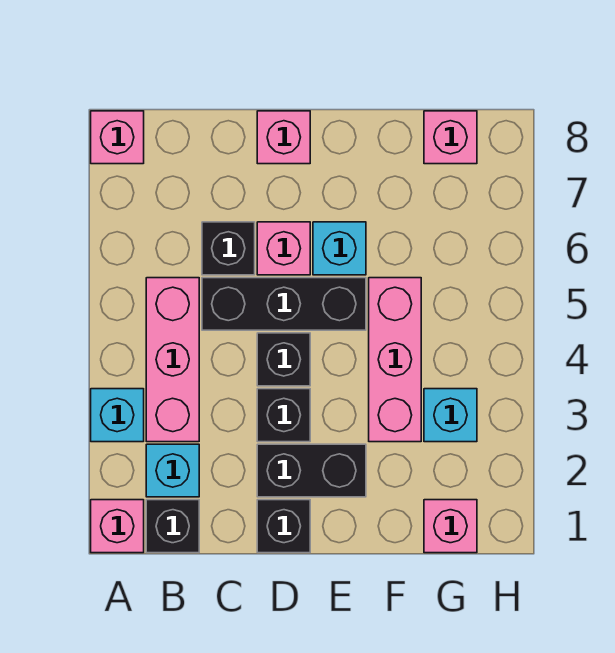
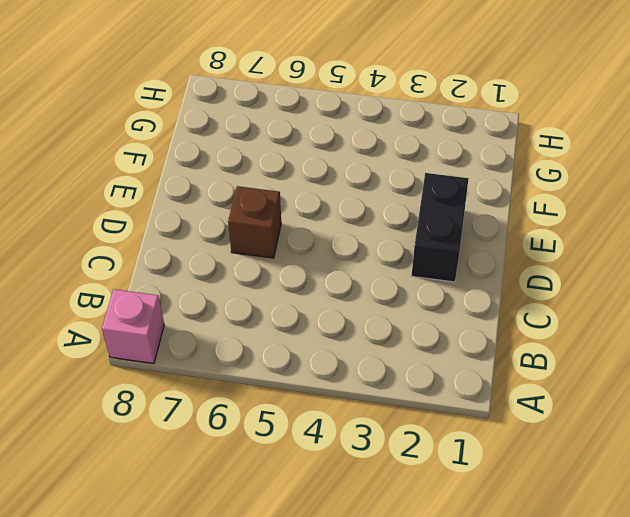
brown brick D6 level 1 -> pink brick D6 level 1
none -> pink brick A1 level 1
none -> cyan brick A3 level 1
none -> black brick B1 level 1

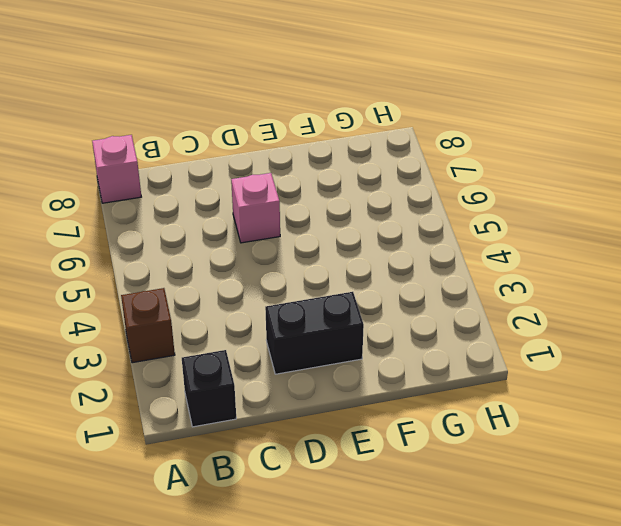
brown brick A3 level 1 -> cyan brick A3 level 1
none -> pink brick A1 level 1
none -> cyan brick B2 level 1
none -> pink brick B3:B5 level 1

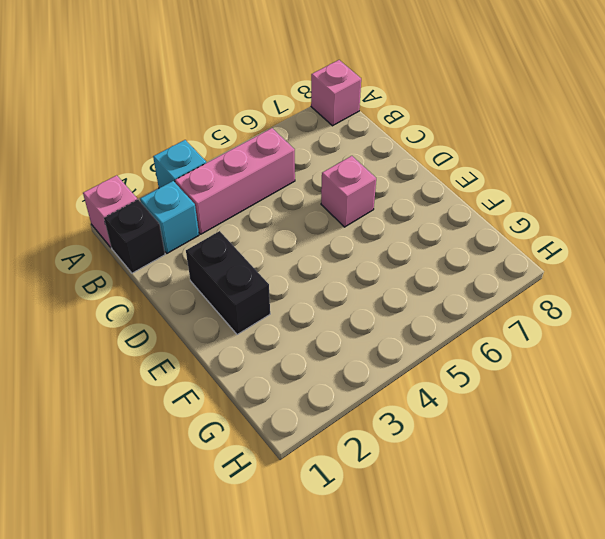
none -> black brick C5:E5 level 1
none -> black brick C6 level 1
none -> black brick D1 level 1

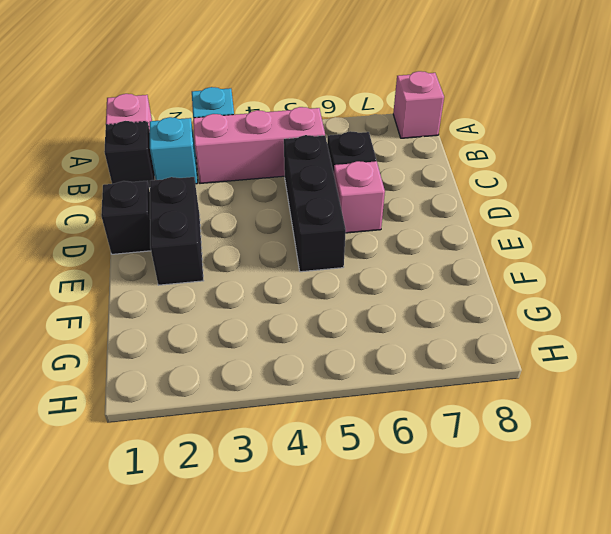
none -> black brick D3 level 1
none -> black brick D4 level 1
none -> pink brick D8 level 1

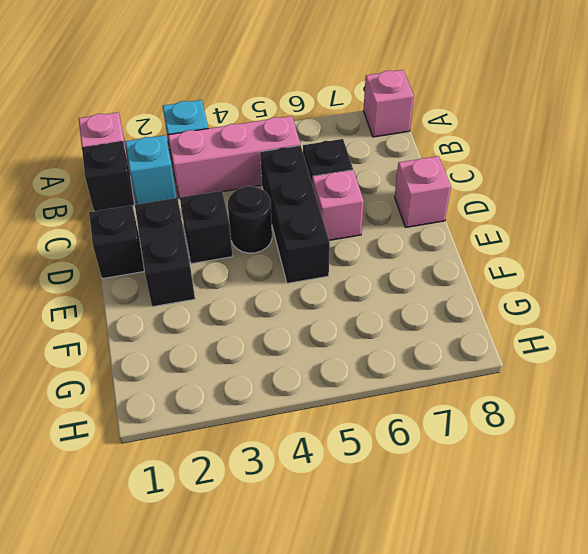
black round brick D4 level 1 -> black brick D4 level 1
none -> cyan brick E6 level 1
none -> pink brick F3:F5 level 1
none -> pink brick G1 level 1

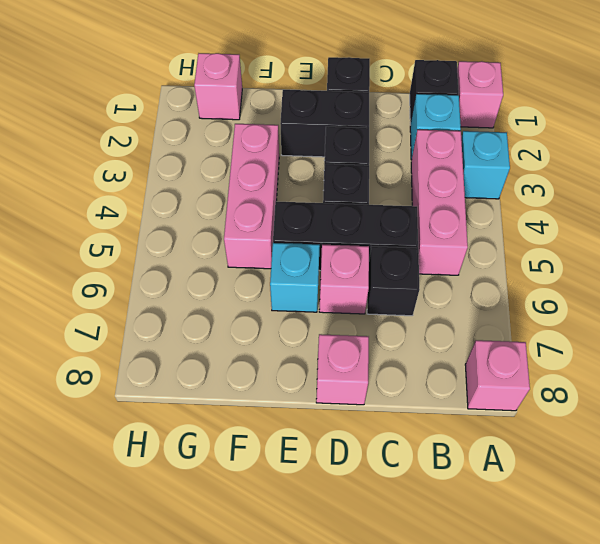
none -> cyan brick G3 level 1
none -> pink brick G8 level 1

